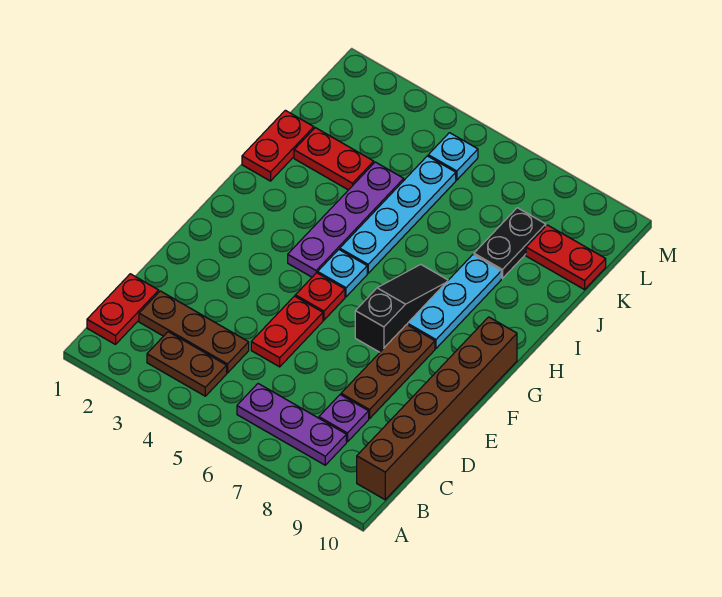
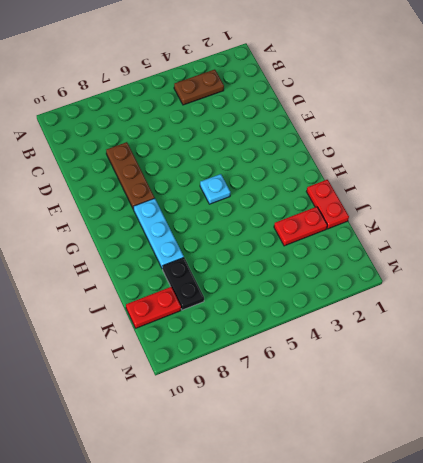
none -> red plate B1:C1 level 1
none -> purple plate B6:B8 level 1
none -> brown brick B10:G10 level 1

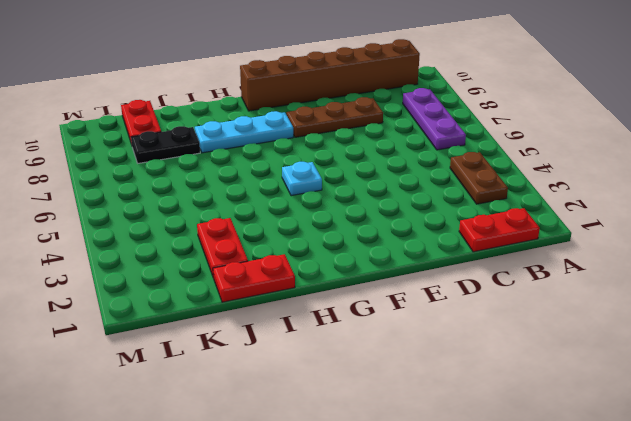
none -> brown plate C2:C4 level 1
none -> purple plate C8 level 1
none -> red plate D5:E5 level 1

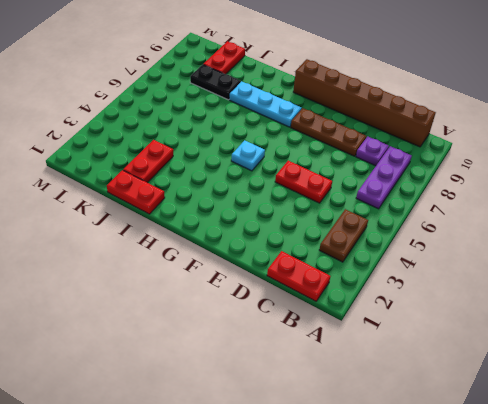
none -> brown plate C2:C4 level 1
none -> red plate F5 level 1
none -> black slope F7:H7 level 1 top F

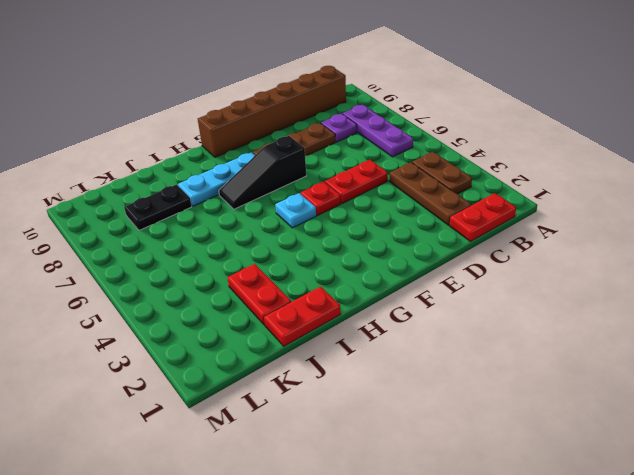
none -> purple plate G4:J4 level 1
none -> cyan plate H5:K5 level 1
none -> red plate K9:K10 level 1

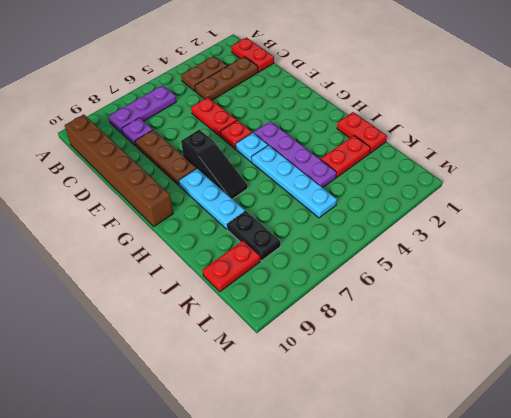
none -> cyan plate L5 level 1

